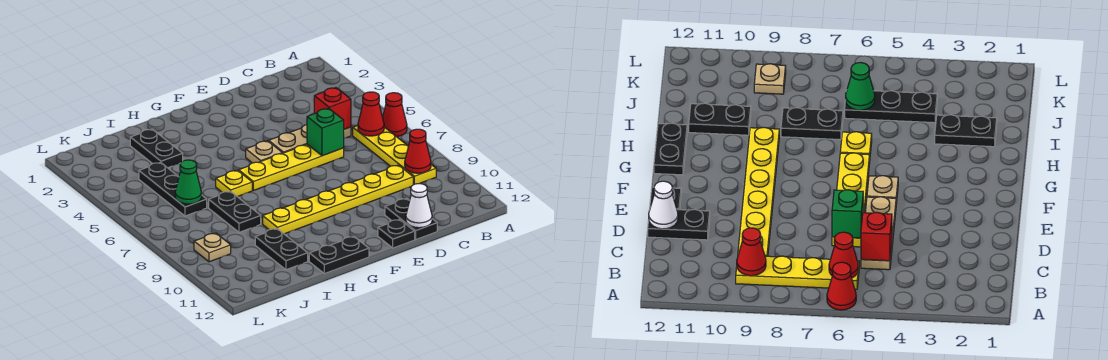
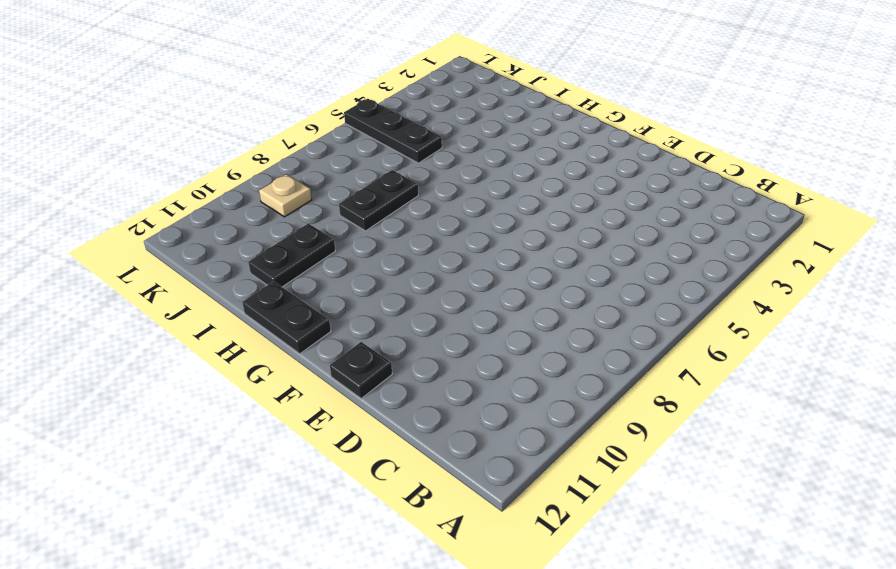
black plate J5:L5 level 1 -> black plate J4:J6 level 1
none -> red cone A6 level 1
none -> yellow plate B6:B9 level 1
none -> tan plate C5:E5 level 1

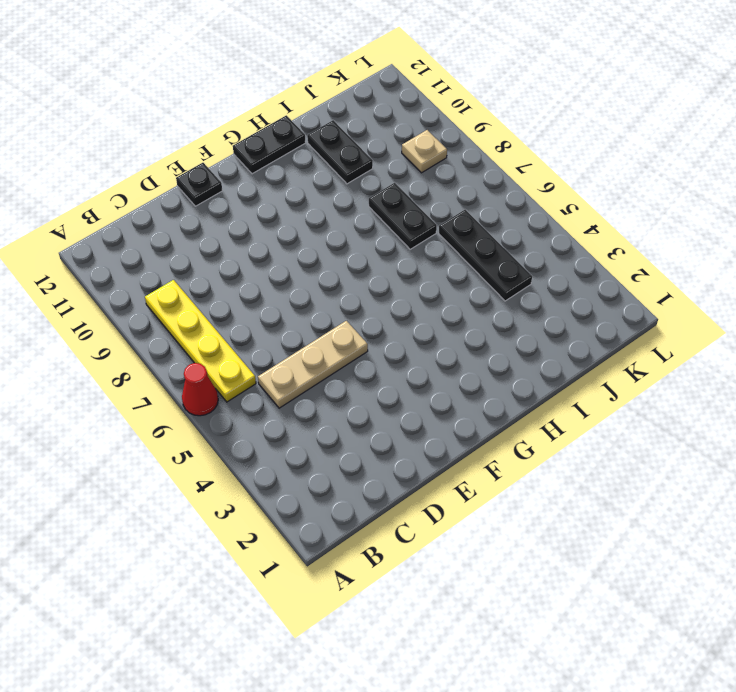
none -> yellow plate C9:H9 level 1
none -> yellow plate D6:G6 level 1
none -> black plate D11:D12 level 1

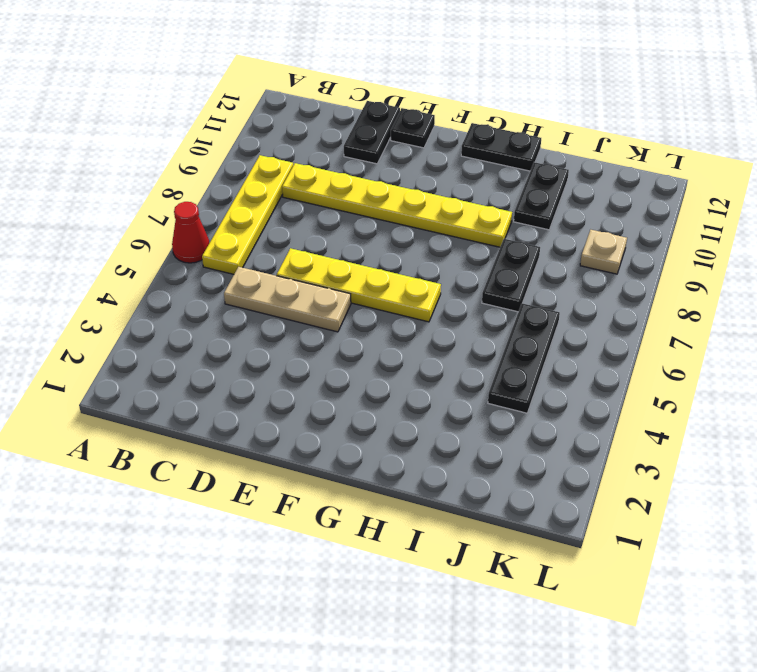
none -> tan plate F5 level 1
none -> yellow plate H6 level 1
none -> black plate I2:I3 level 1

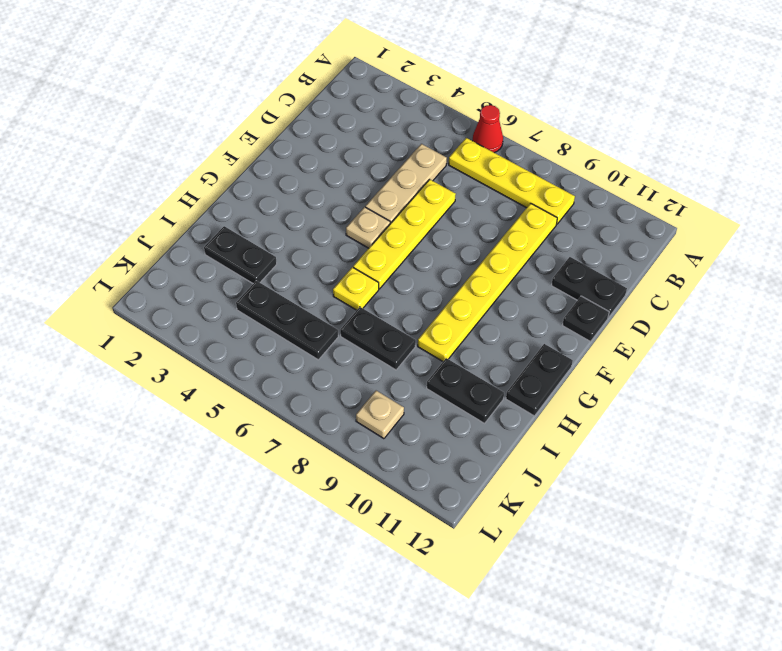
none -> red cone B6 level 2
none -> red cone B9 level 2
none -> red brick C5 level 2

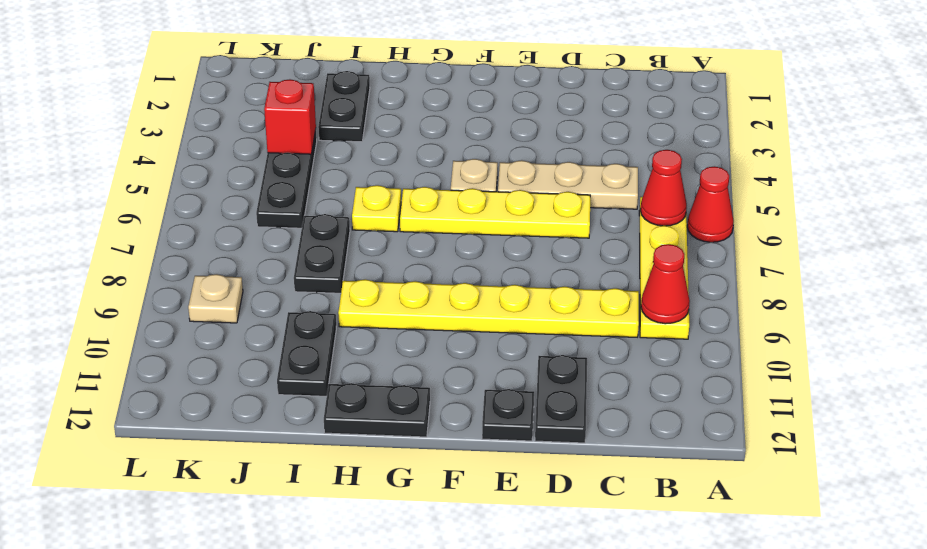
red brick J4 level 2 -> red brick C5 level 2
none -> green brick D6 level 2
none -> white cone D12 level 2
none -> green cone J6 level 2

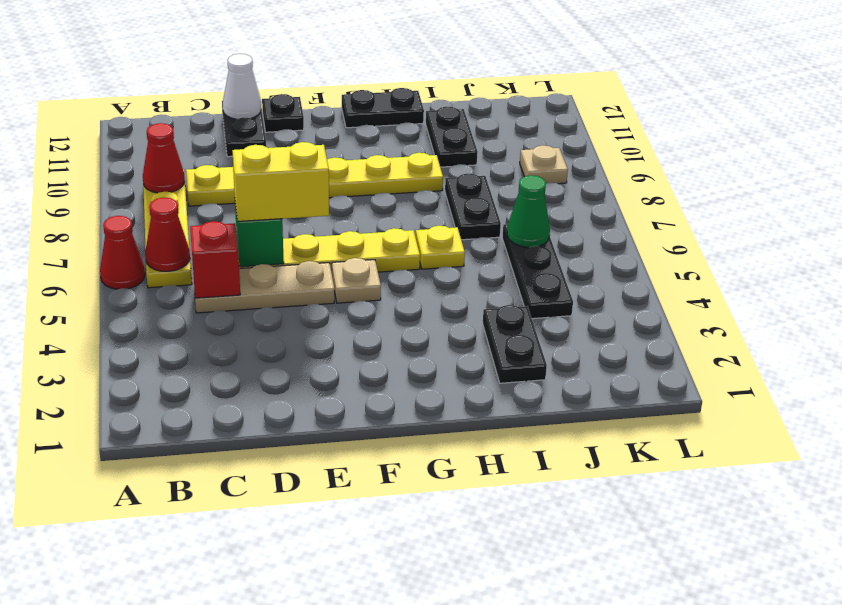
yellow brick D6:E6 level 3 -> none

